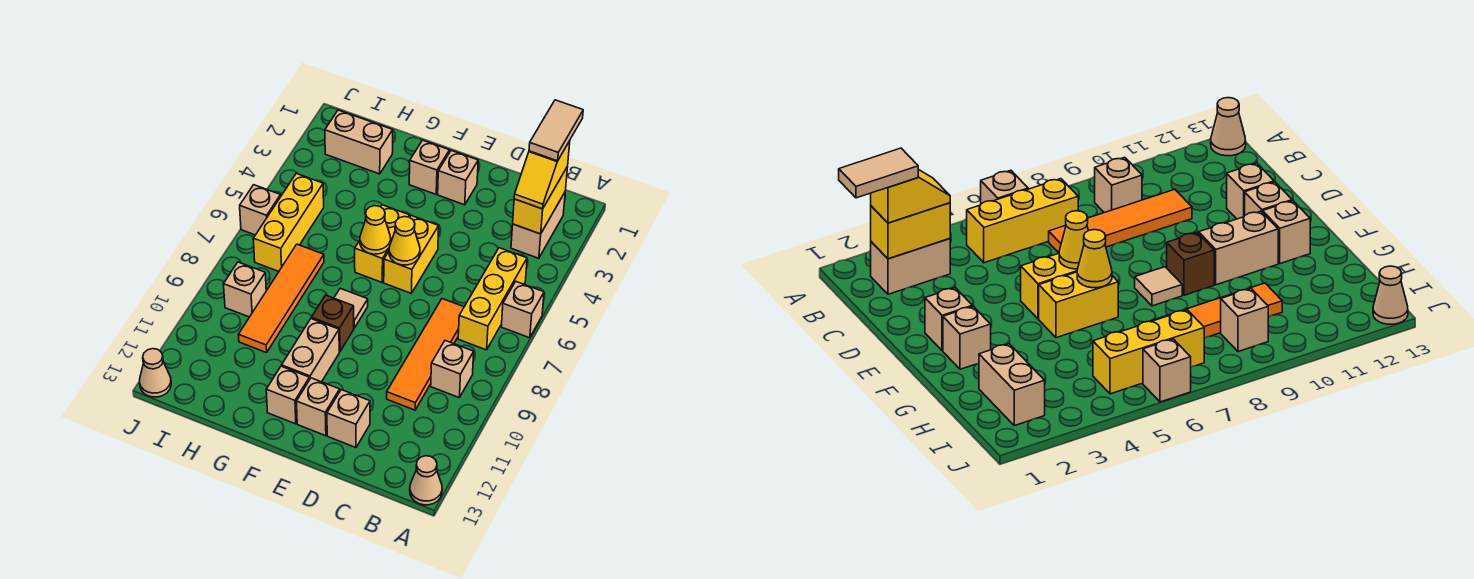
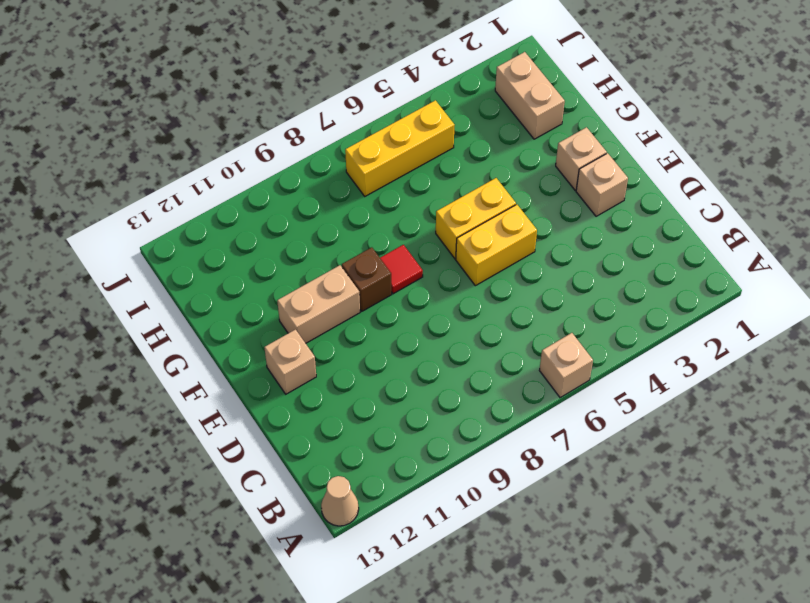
red tile F8 level 1 -> tan tile F8 level 1
none -> tan brick B2:B3 level 1
none -> yellow brick B5:B7 level 1
none -> tan brick B9 level 1

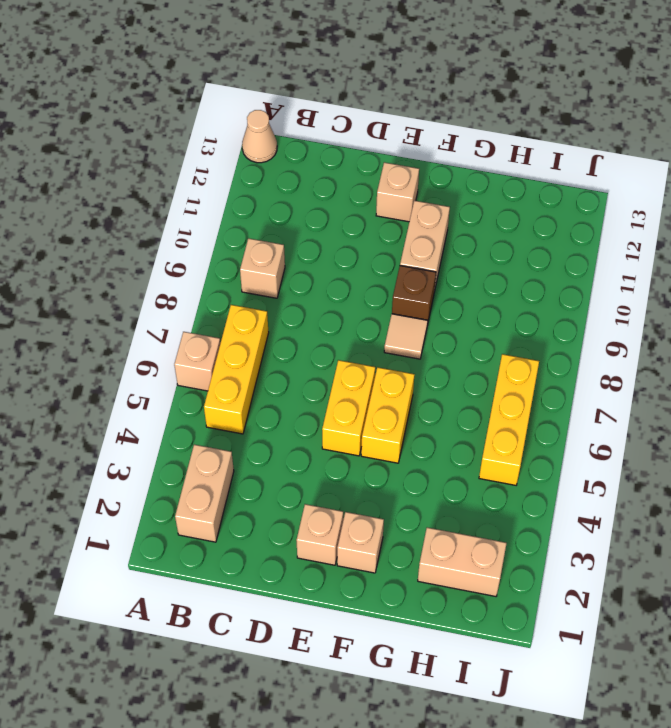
none -> orange tile C7:C10 level 1
none -> tan brick D12 level 1
none -> tan brick F12 level 1

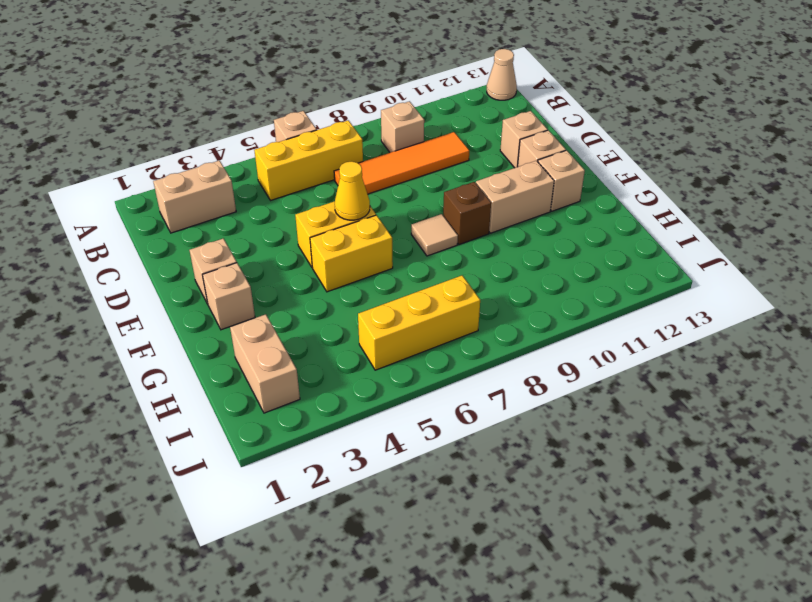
none -> orange tile H7:H10 level 1
none -> tan brick I9 level 1
none -> tan brick J6 level 1

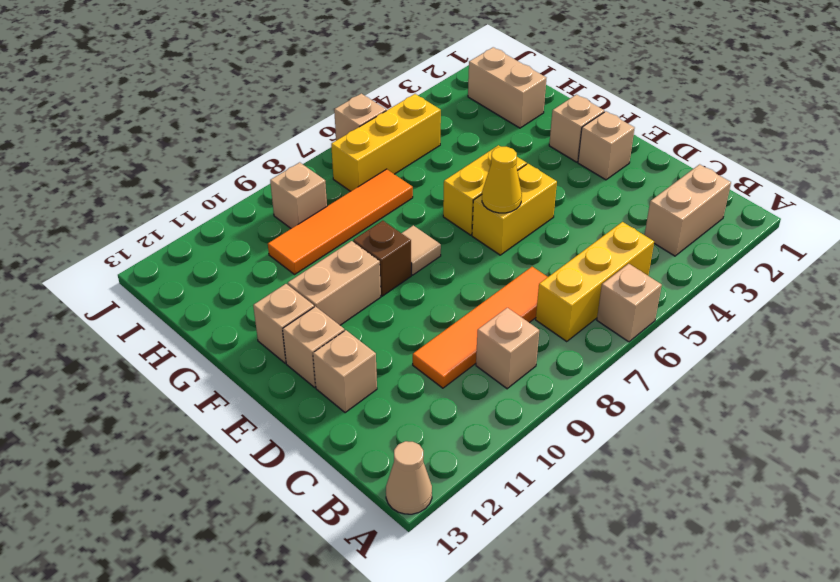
none -> tan cone J13 level 1
none -> yellow brick B2:B3 level 2
none -> yellow cone F6 level 2

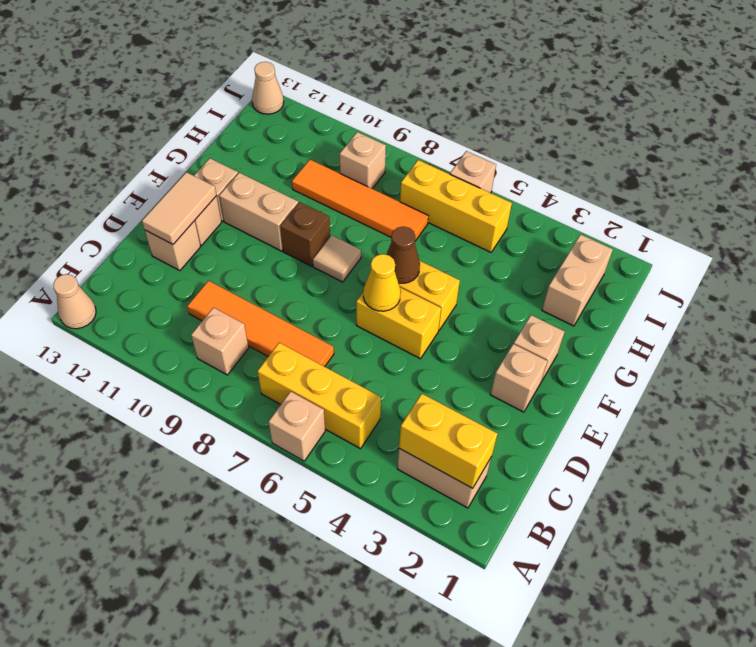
tan tile D12:E12 level 2 -> tan tile B1:B2 level 4
brown cone F6 level 2 -> yellow cone F6 level 2
none -> yellow slope B2:B3 level 3 top 2

